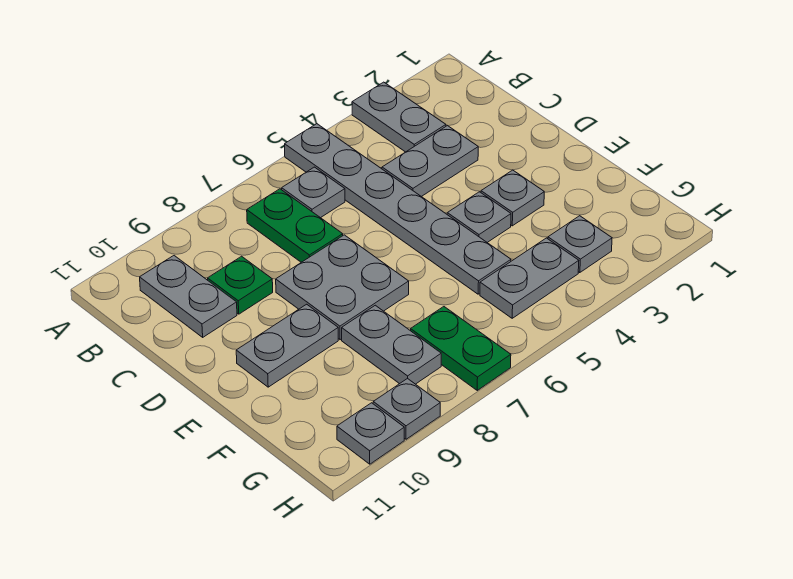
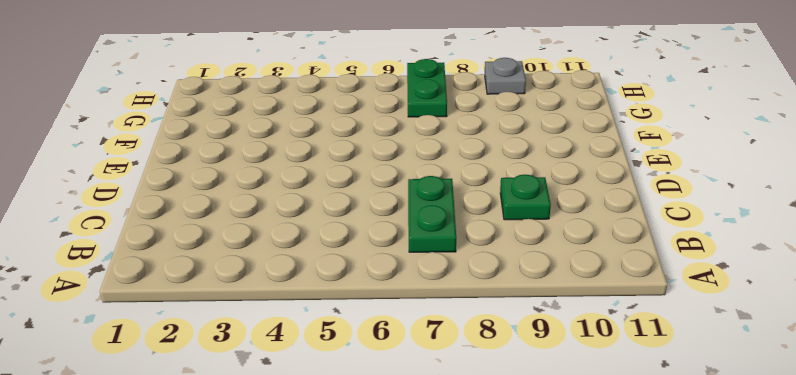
none -> grey plate A3:B3 level 1
none -> grey plate A5:F5 level 1
none -> grey plate B6 level 1

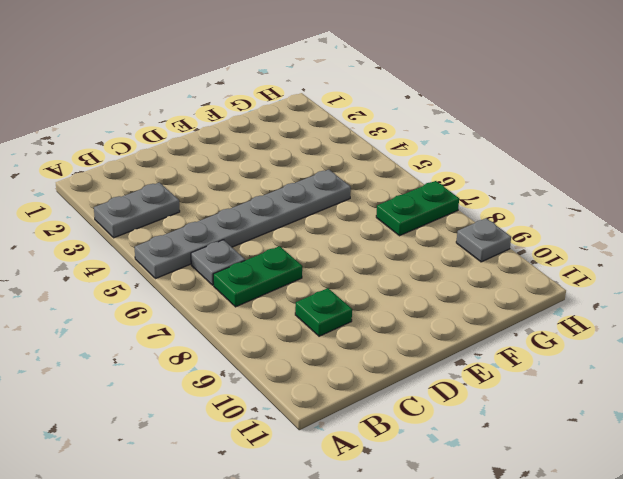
none -> grey plate B10:C10 level 1
none -> grey plate C3:C4 level 1
none -> grey plate D7:E8 level 1

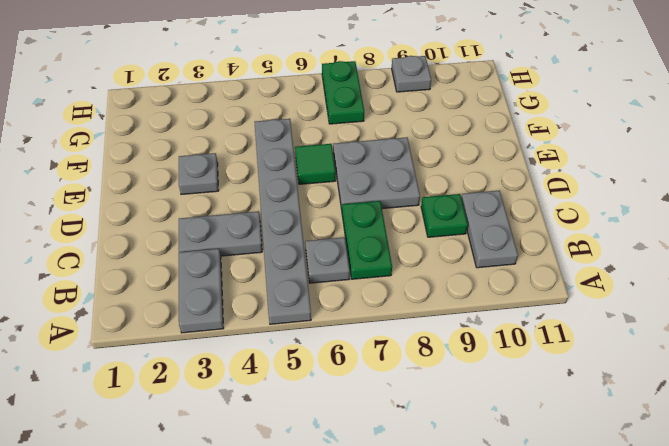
green tile E6 level 1 -> none
none -> grey plate E4 level 1
none -> grey plate E9:E10 level 1
none -> grey plate F8:G8 level 1

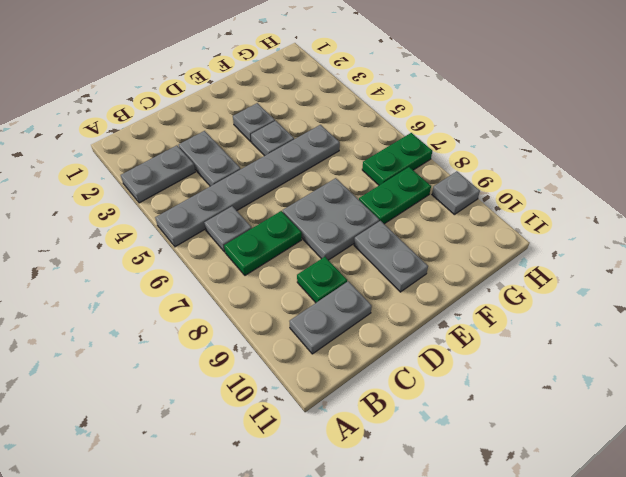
green plate F8:G8 level 1 -> grey plate F8:G8 level 1
none -> grey plate G3 level 1
none -> grey plate G4:G5 level 1
none -> grey plate H10 level 1

